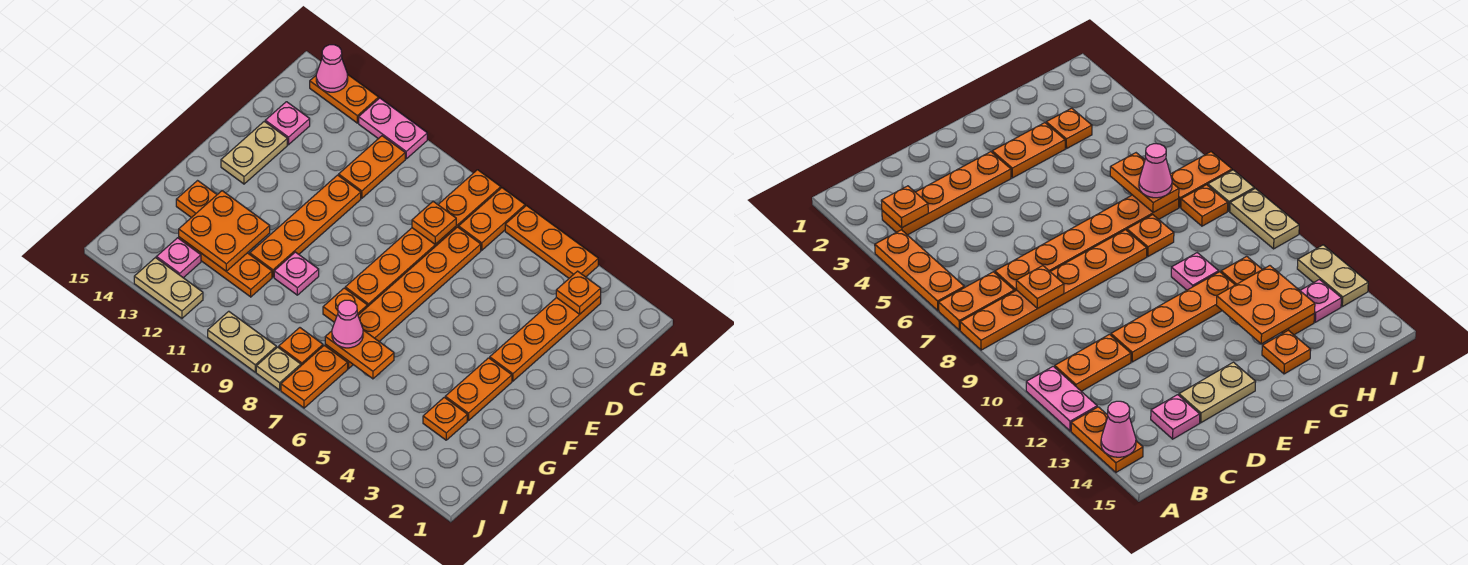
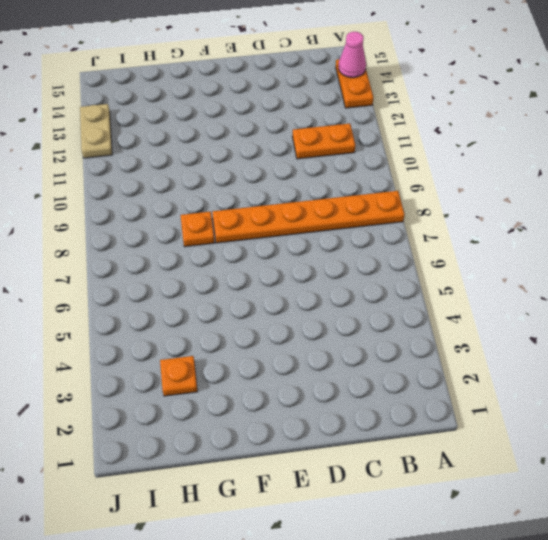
none -> orange plate A4:A6 level 1
none -> orange plate A7:B7 level 1
none -> pink plate A11:A12 level 1

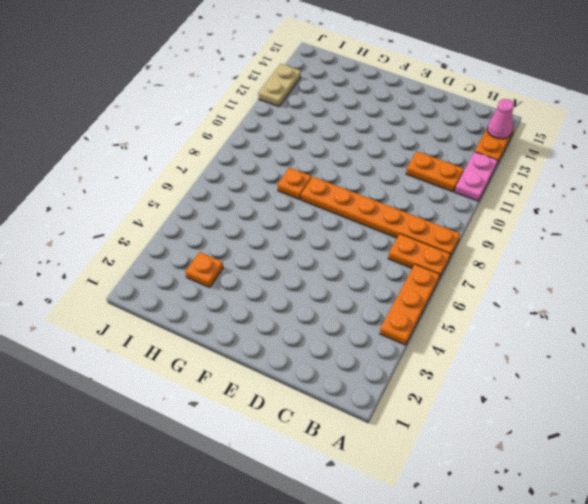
none -> orange plate B3:E3 level 1
none -> orange plate C7:H7 level 1
none -> pink plate C14 level 1

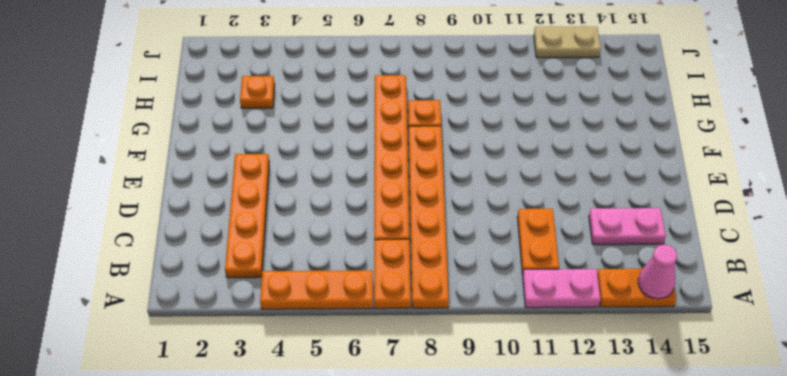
pink plate C13:C14 level 1 -> pink plate C14 level 1
none -> orange plate D11:G11 level 1
none -> tan plate D14:E14 level 1
none -> orange plate F3:G3 level 1

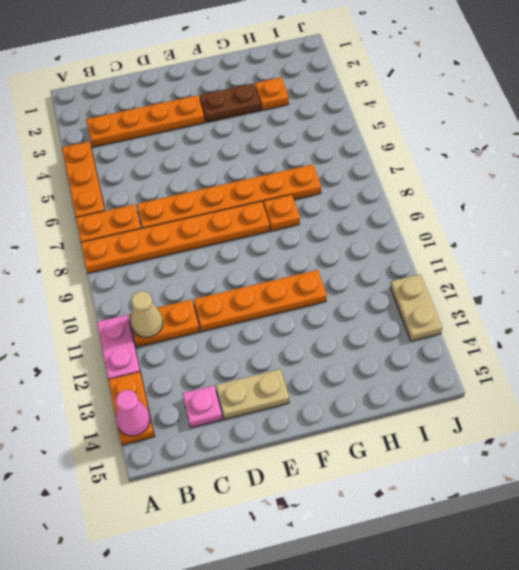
tan cone B11 level 2 -> none
brown plate F3:G3 level 1 -> orange plate F3:G3 level 1
none -> pink plate G10 level 1
none -> orange plate G14 level 1
none -> orange plate H11:H13 level 1

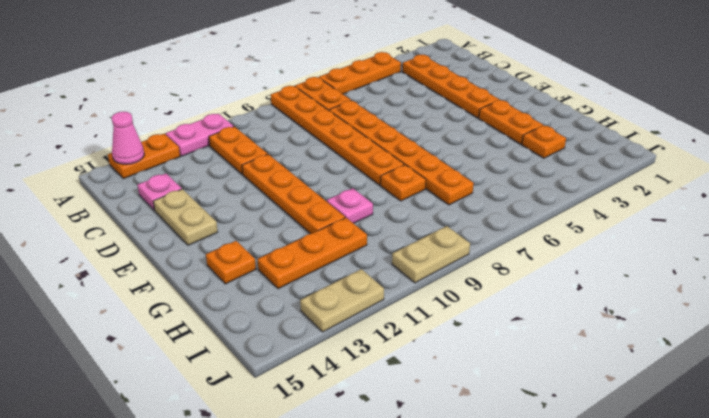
none -> orange plate I7:J7 level 1
none -> orange plate I8 level 1
none -> pink plate I13 level 1

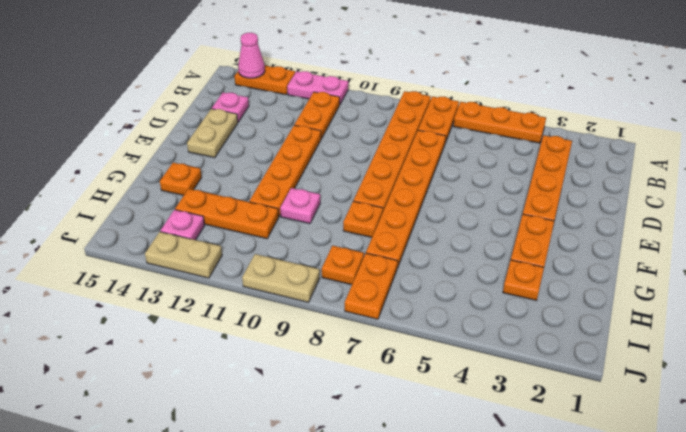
none -> tan plate J8 level 1
none -> orange plate B3 level 2
none -> orange plate C8 level 2

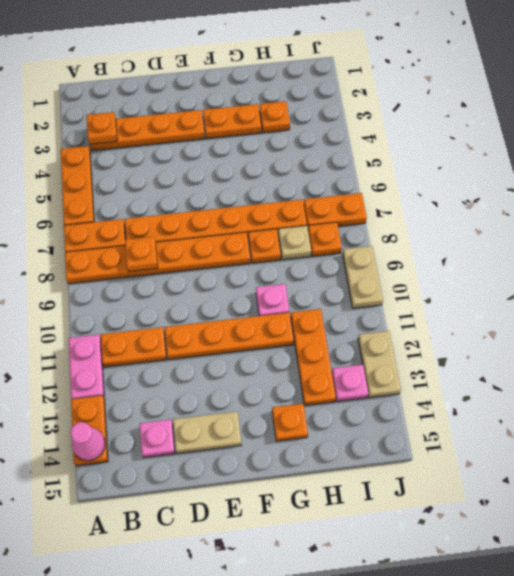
tan plate H8 level 1 -> tan plate J8 level 1
none -> orange plate G12:H13 level 2
none -> orange plate H6:H7 level 2
none -> pink cone H7 level 3

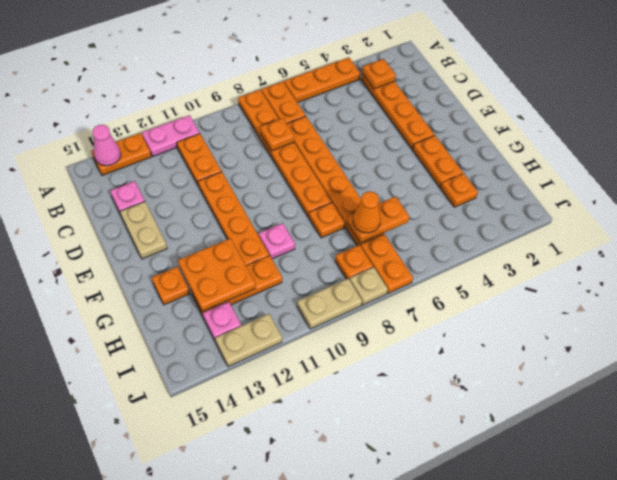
orange cone H7 level 3 -> pink cone H7 level 3

